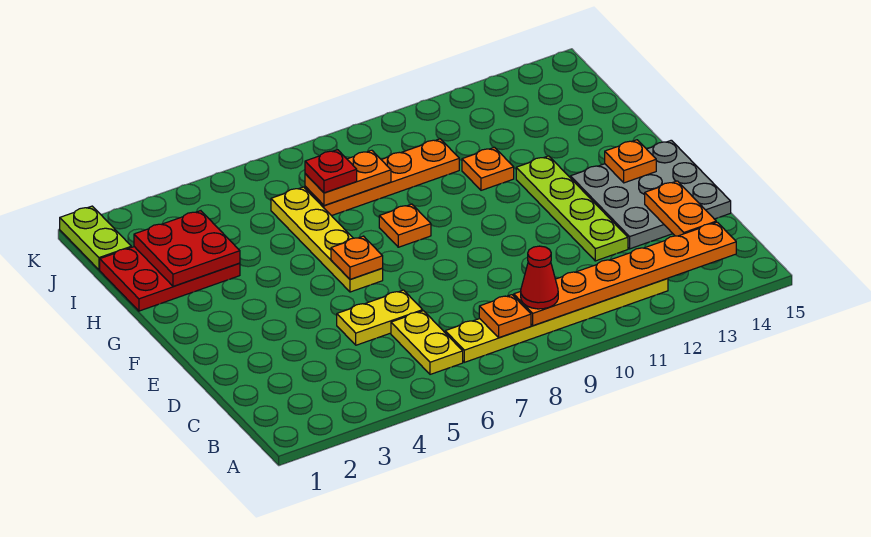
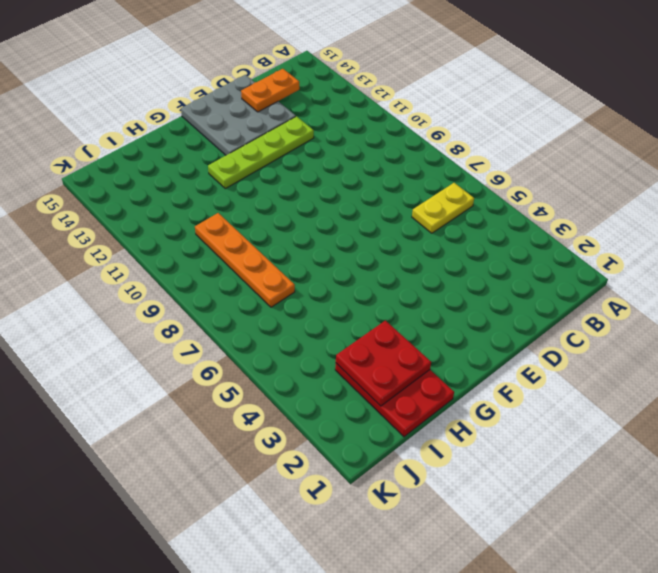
none -> yellow plate B7:B12 level 1
none -> yellow plate D5:D6 level 1
none -> yellow plate F6:I6 level 1

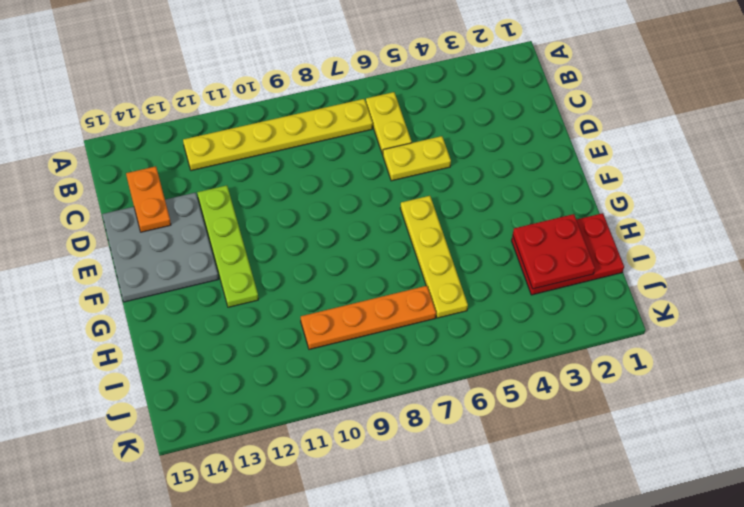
none -> orange plate G8 level 1
none -> orange plate H11 level 1
none -> lime plate J1:K1 level 1

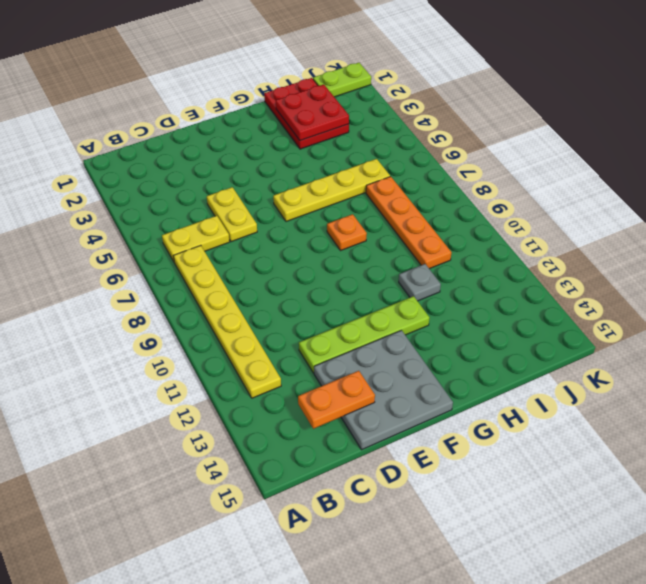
grey plate H11 level 1 -> orange plate H11 level 1
none -> orange plate B8 level 2
none -> orange plate B9:B14 level 2
none -> orange plate F6 level 2

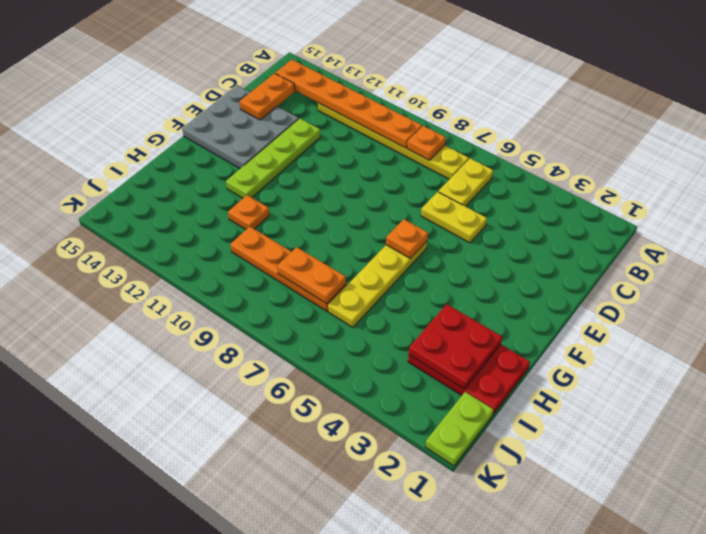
none -> orange plate G8 level 1
none -> orange plate F14 level 2
none -> red cone B9 level 3

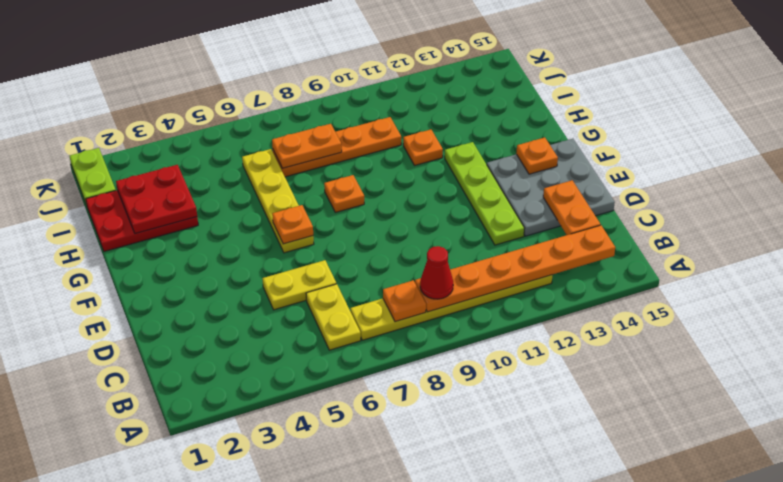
none -> red plate I7 level 3

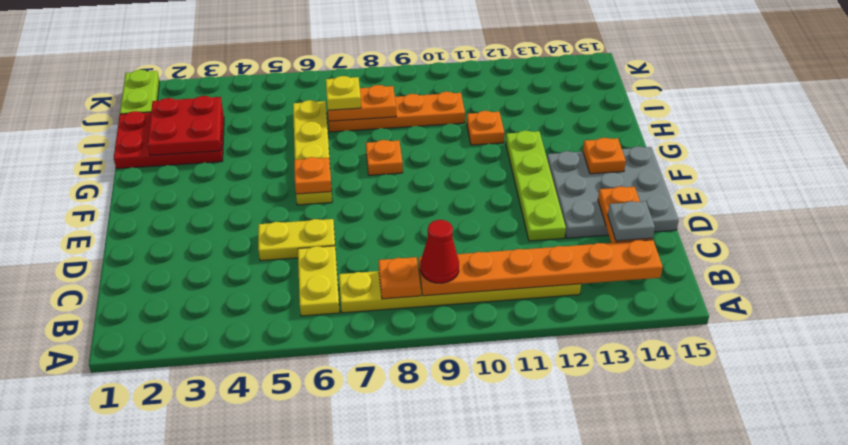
grey plate C14 level 3 -> none
yellow plate I7 level 3 -> red plate I7 level 3

